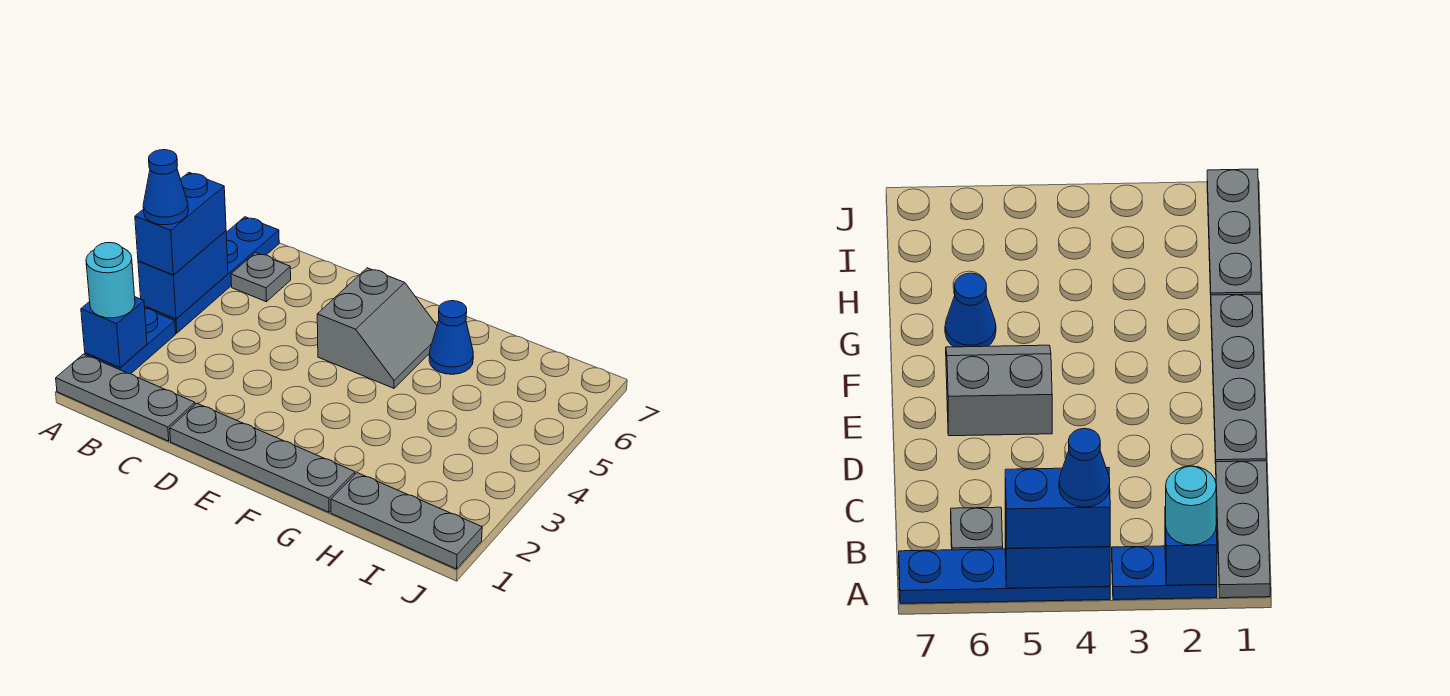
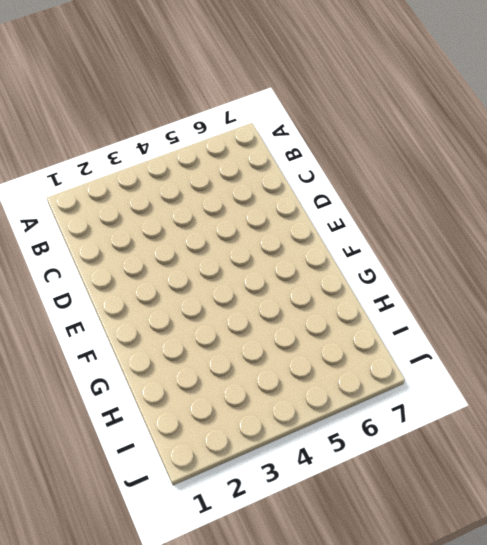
none -> grey plate A1:C1 level 1
none -> blue plate A2:A3 level 1
none -> blue plate A4:A7 level 1

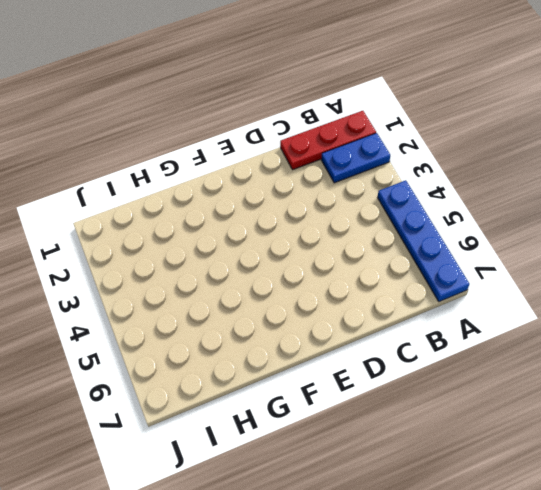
red plate A1:C1 level 1 -> grey plate A1:C1 level 1
blue plate A2:B2 level 1 -> blue plate A2:A3 level 1
none -> grey plate B6 level 1
none -> grey plate D1:G1 level 1
none -> grey slope E5:F6 level 1 top E

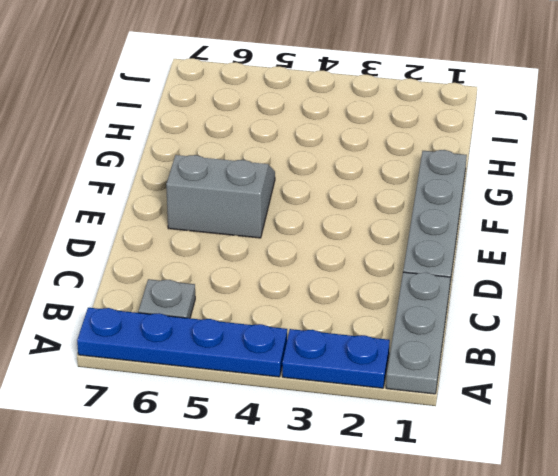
none -> blue cone G6 level 1
none -> grey plate H1:J1 level 1
none -> blue brick A2 level 2

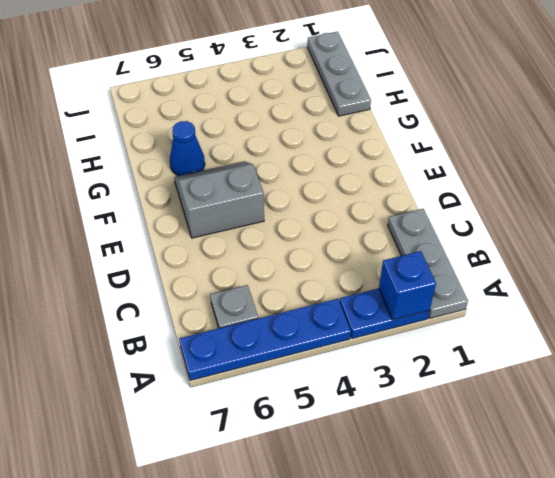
none -> grey plate D1:G1 level 1
none -> blue brick A4:A5 level 2
none -> cyan round brick A2 level 3

